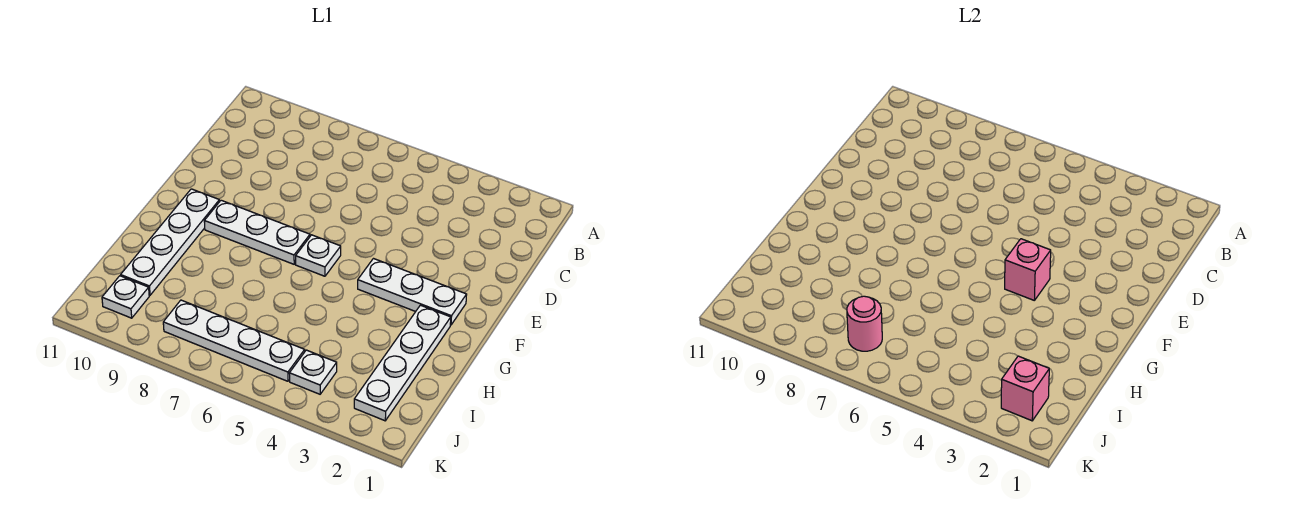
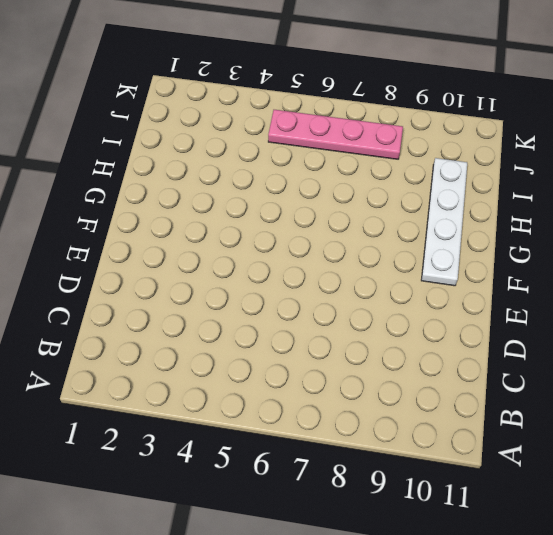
pink plate J5:J8 level 1 -> white plate J5:J8 level 1
none -> white plate F2:F4 level 1
none -> white plate F6 level 1

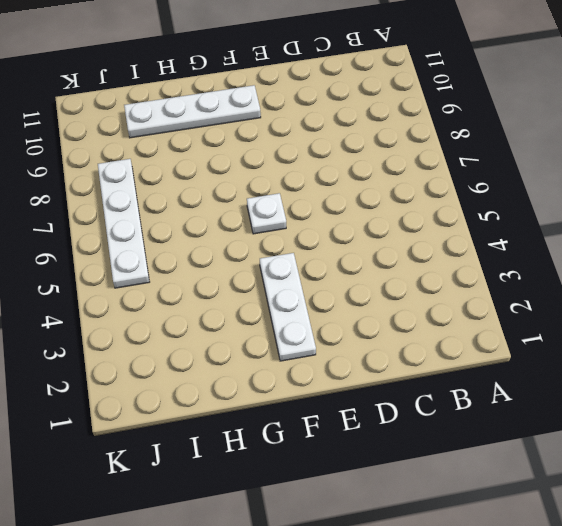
none -> white plate F7:F9 level 1
none -> white plate G2:J2 level 1

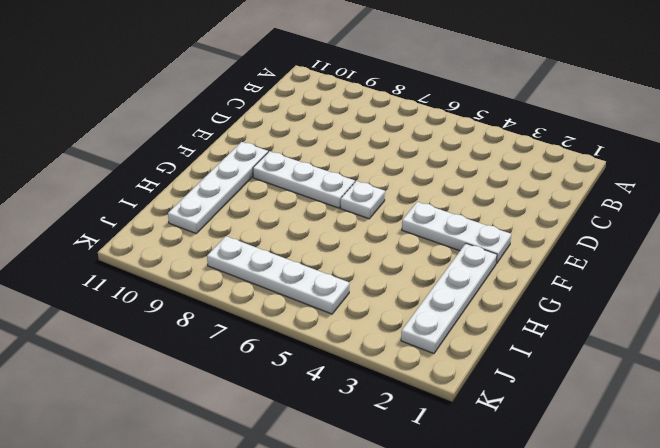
none -> white plate J4 level 1
none -> white plate J10 level 1

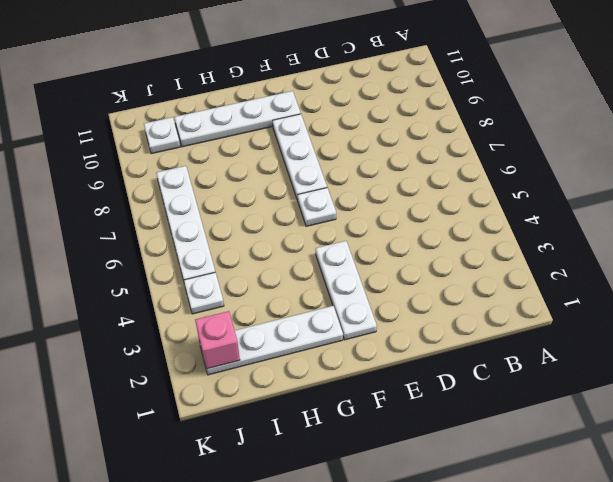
none -> pink brick F4 level 2
none -> pink round brick J7 level 2

